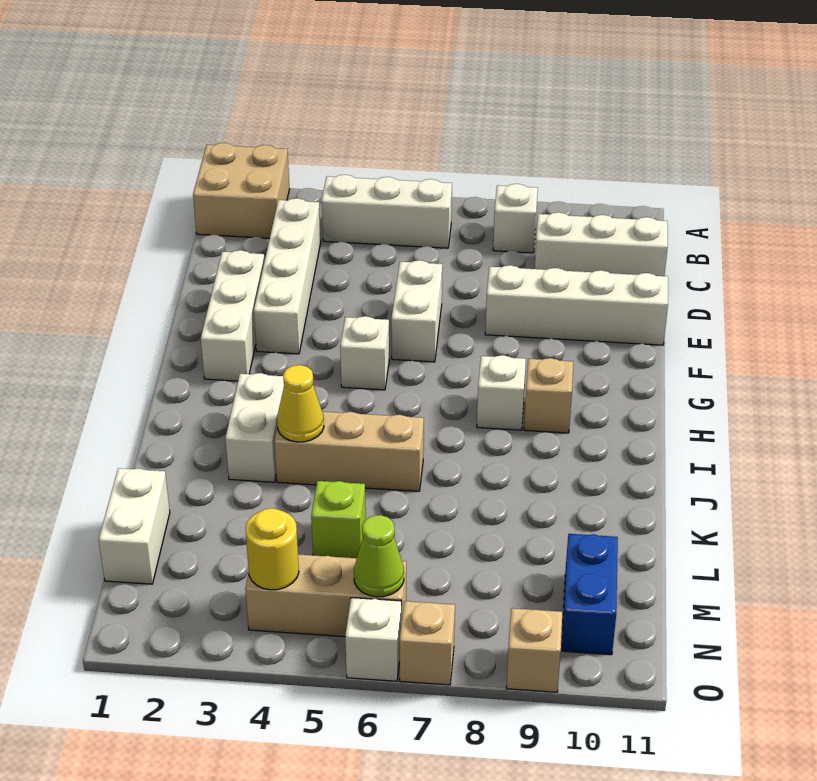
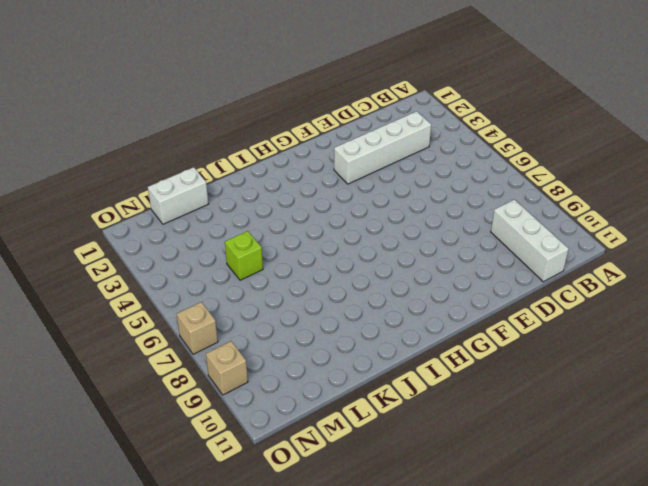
none -> tan brick A1:B2 level 1
none -> white brick B4:B6 level 1
none -> white brick B8 level 1

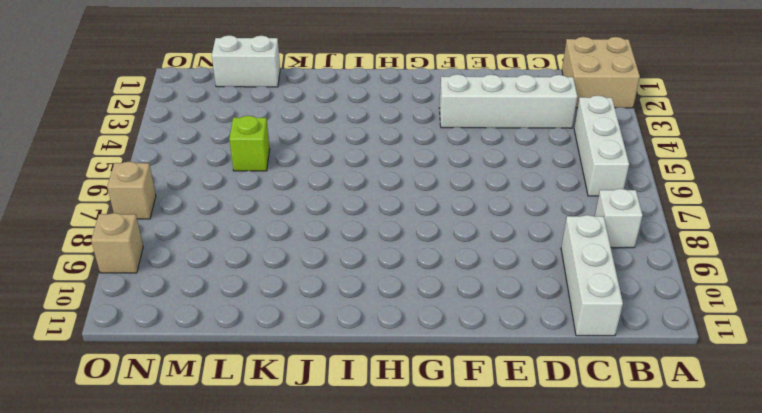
none -> white brick E2:G2 level 1
none -> white brick E6:F6 level 1
none -> white brick E8:E11 level 1

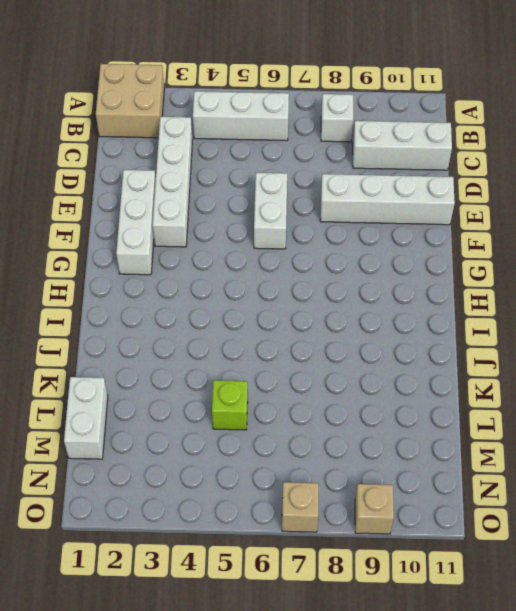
none -> white brick G5 level 1
none -> white brick H8 level 1
none -> tan brick H9 level 1

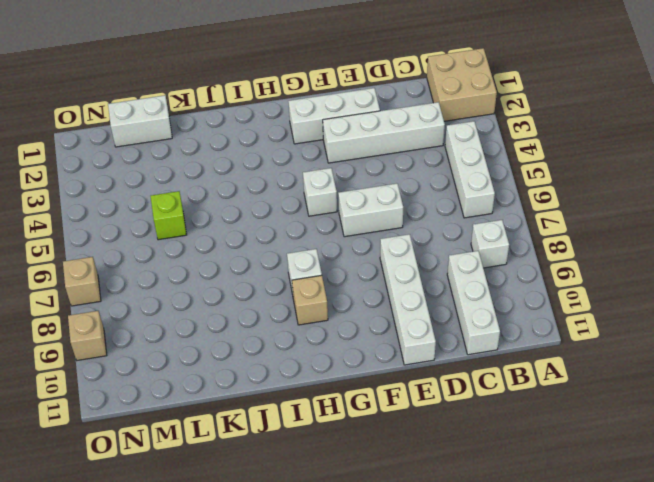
none -> white brick I3:J3 level 1
none -> tan brick J4:J6 level 1
none -> blue brick M10:N10 level 1

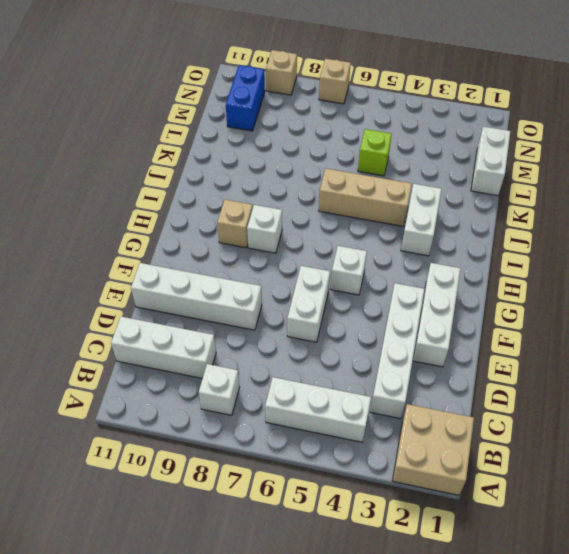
none -> tan brick N4:N6 level 1
none -> white brick O6 level 1
none -> yellow cone J4 level 2

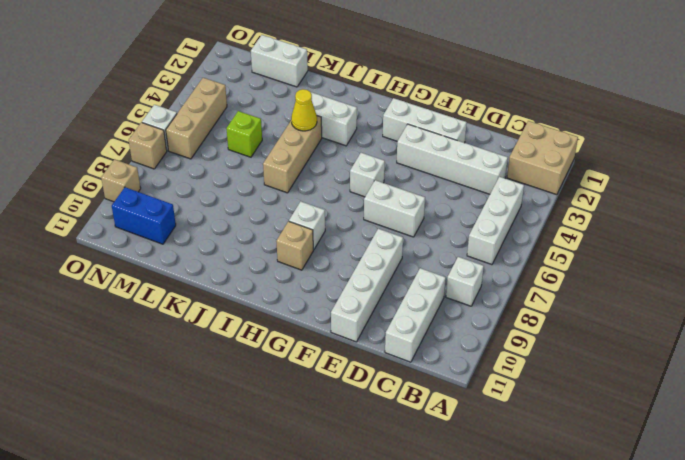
none -> yellow round brick N4 level 2
none -> lime cone N6 level 2

